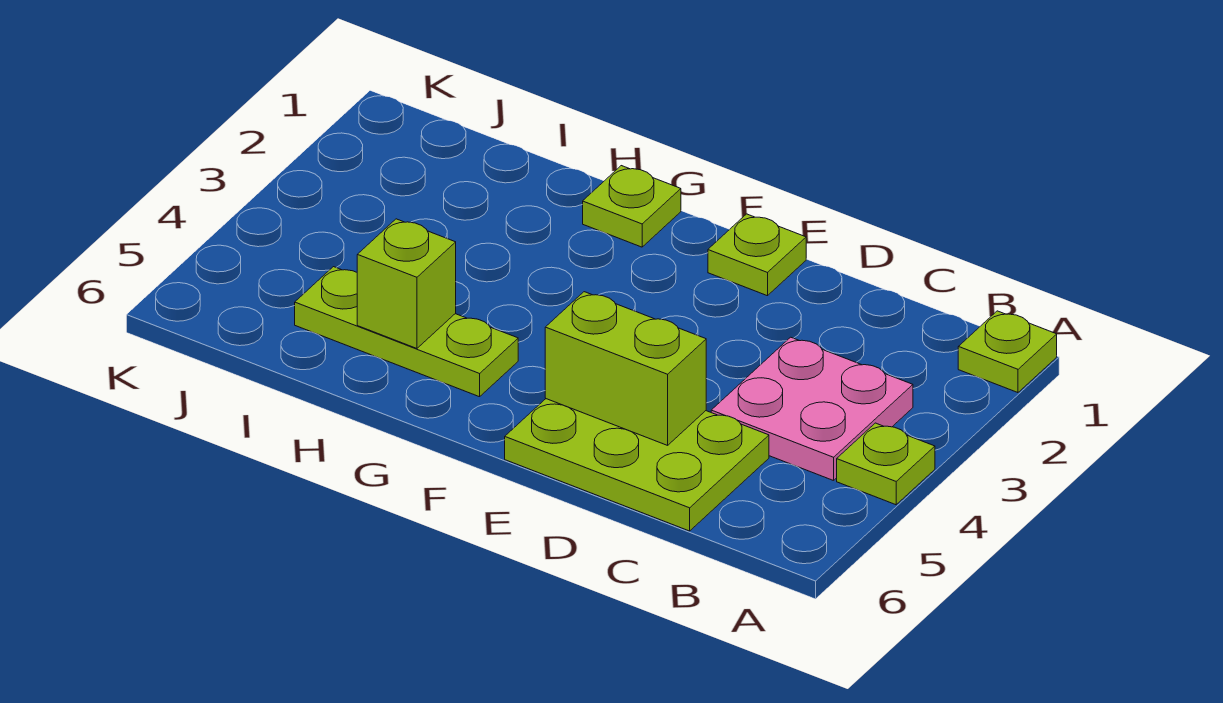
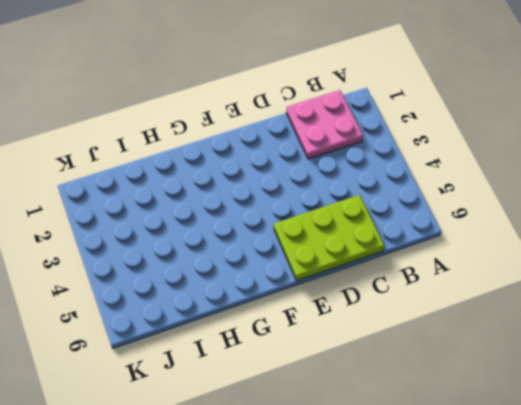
pink plate B1:C2 level 1 -> pink plate B3:C4 level 1
none -> lime plate A1 level 1
none -> lime plate A4 level 1

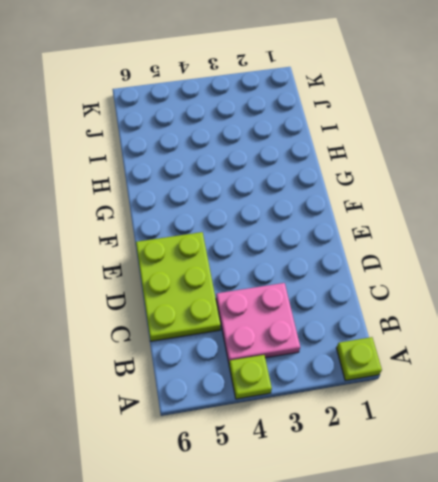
none -> lime plate E1 level 1
none -> lime plate G1 level 1

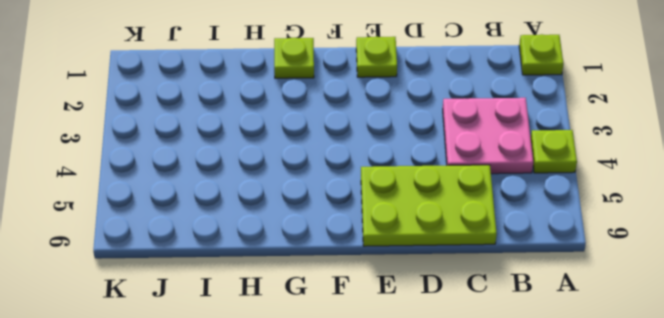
none -> lime plate G5:I5 level 1
none -> lime brick D5:E5 level 2

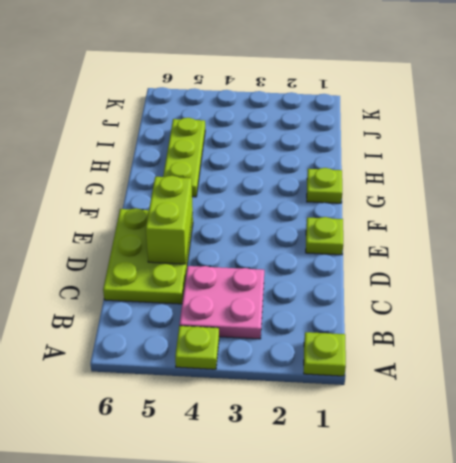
none -> lime brick H5 level 2

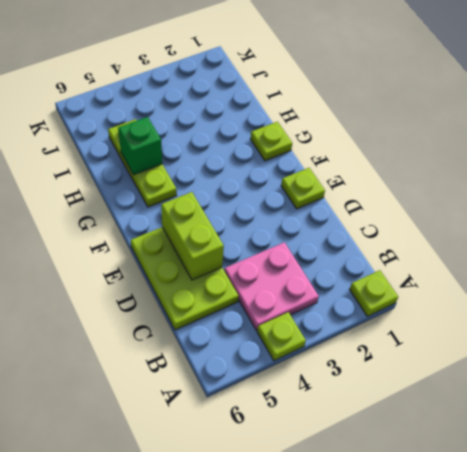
green brick H5 level 2 -> lime brick H5 level 2

